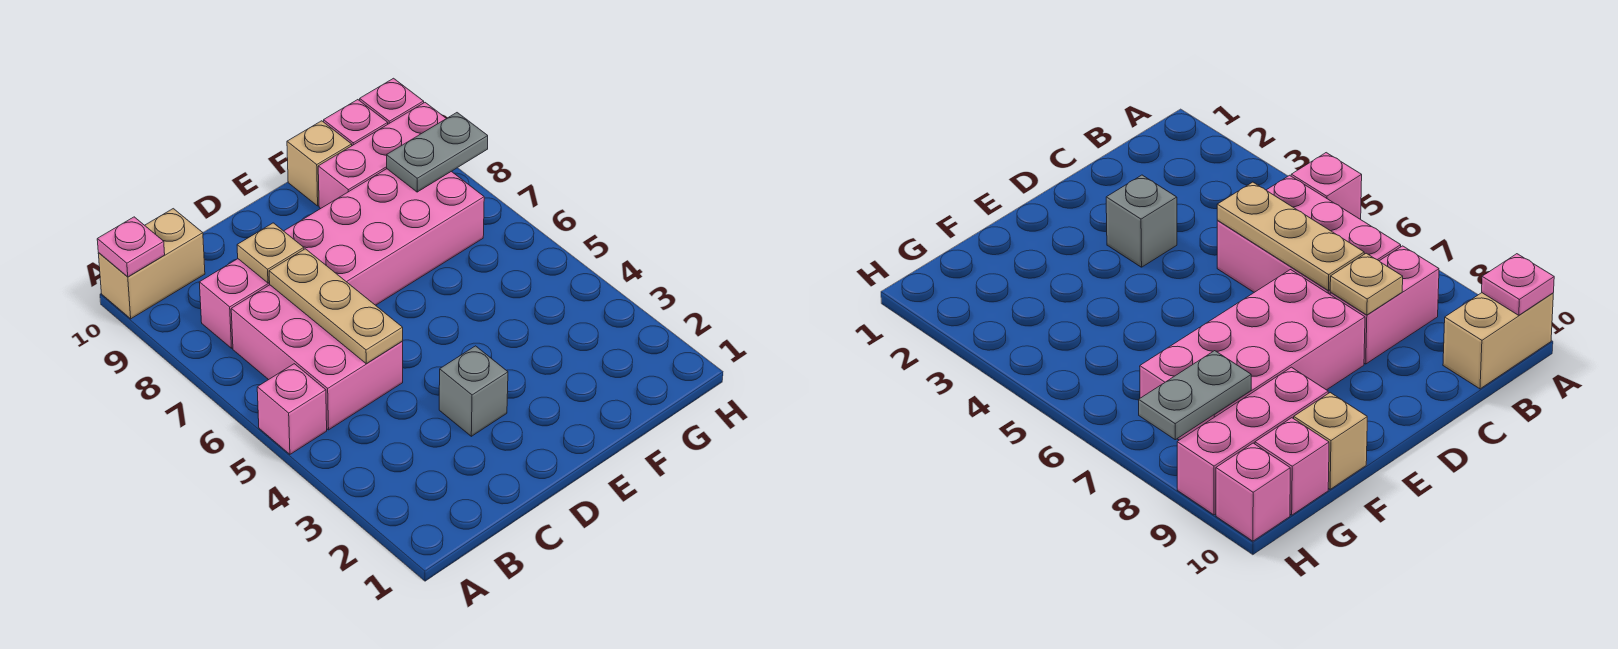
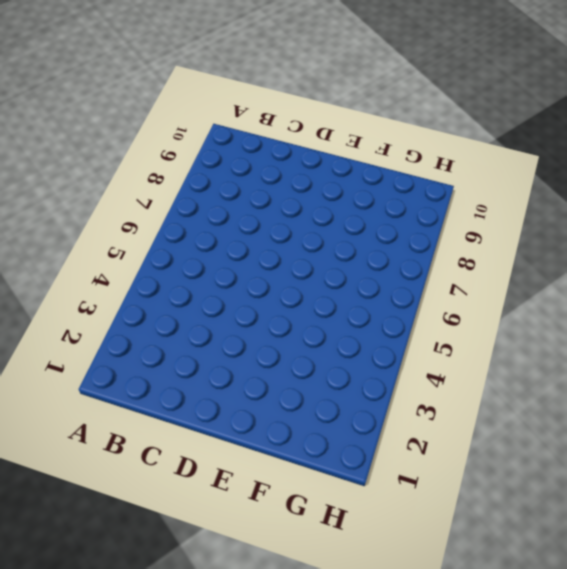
none -> pink brick A5 level 1
none -> tan brick A10:B10 level 1
none -> pink brick B5:C7 level 1

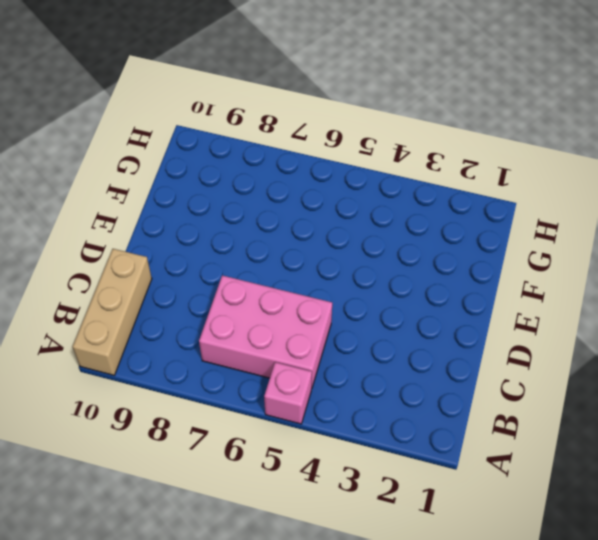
tan brick A10:C10 level 1 -> tan brick A10:B10 level 1
none -> pink brick B8:C8 level 1
none -> grey brick D3 level 1
none -> pink brick D7:G8 level 1

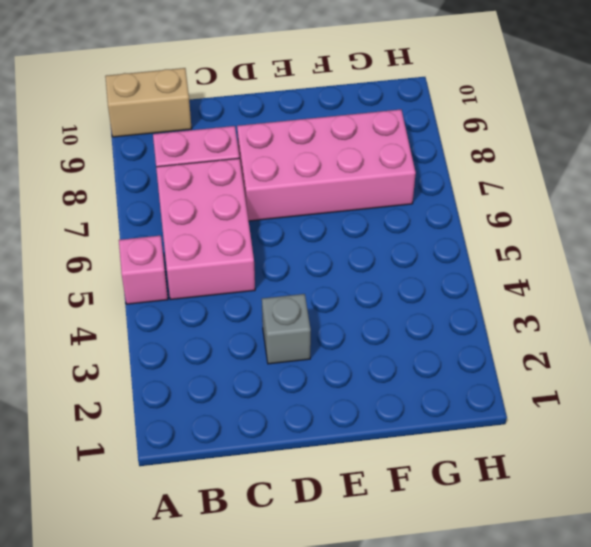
none -> pink brick F9:H9 level 1
none -> tan brick F10 level 1
none -> pink brick G10 level 1

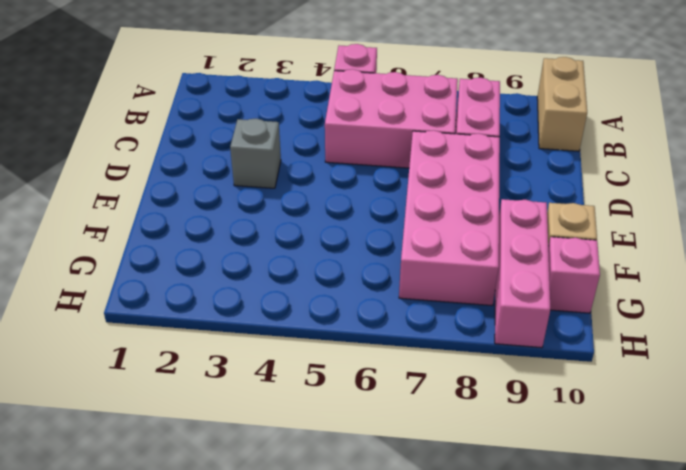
none -> pink brick H10 level 1
none -> pink plate A10 level 2
none -> tan plate C5:C7 level 2

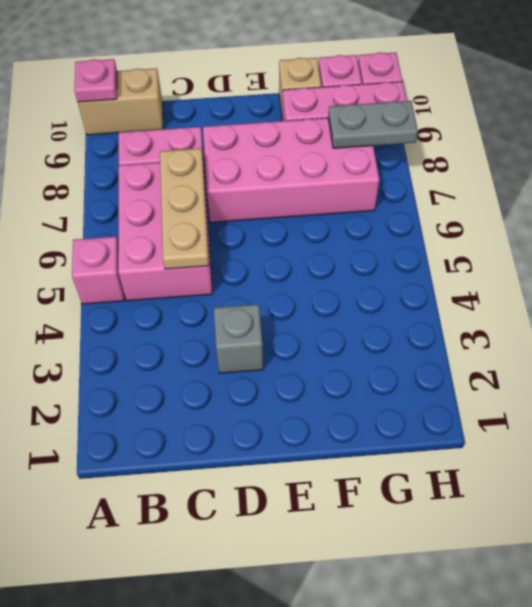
none -> tan plate C8 level 2

